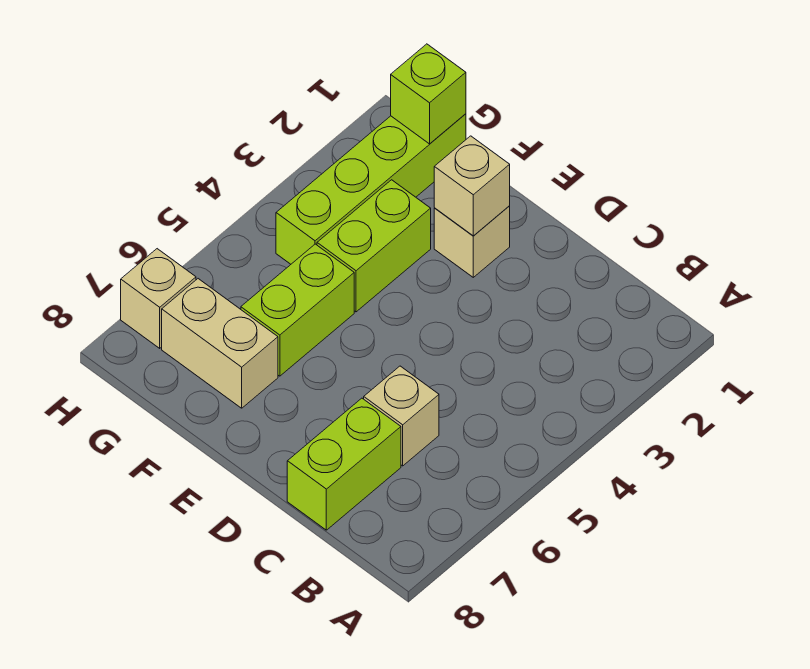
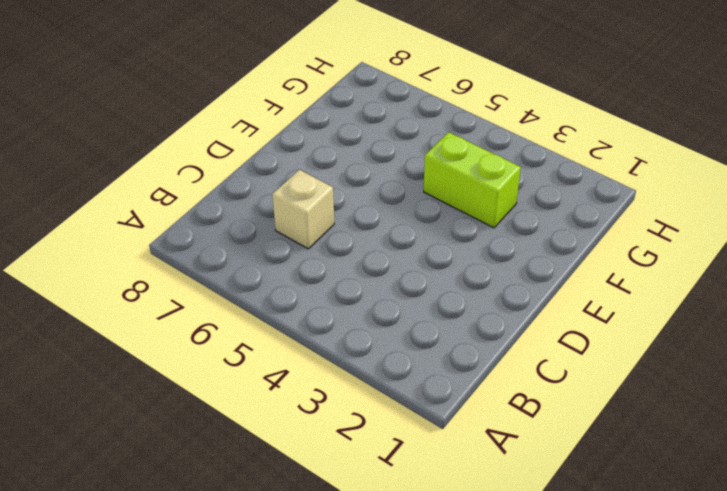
none -> lime brick C7:C8 level 1
none -> tan brick E2 level 1

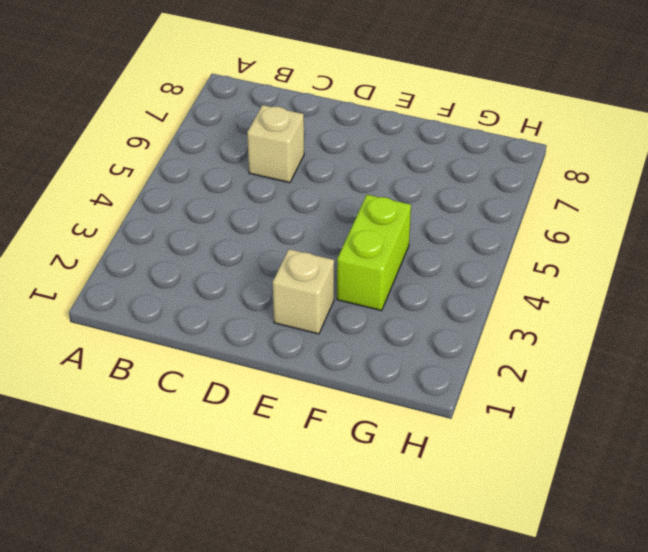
none -> lime brick C7:C8 level 1
none -> lime brick F5:F6 level 1

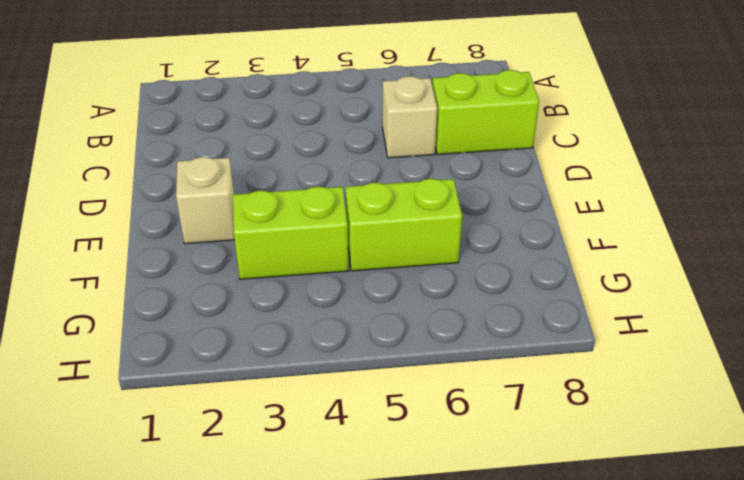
none -> tan brick F7:G7 level 1
none -> lime brick G1:G4 level 1

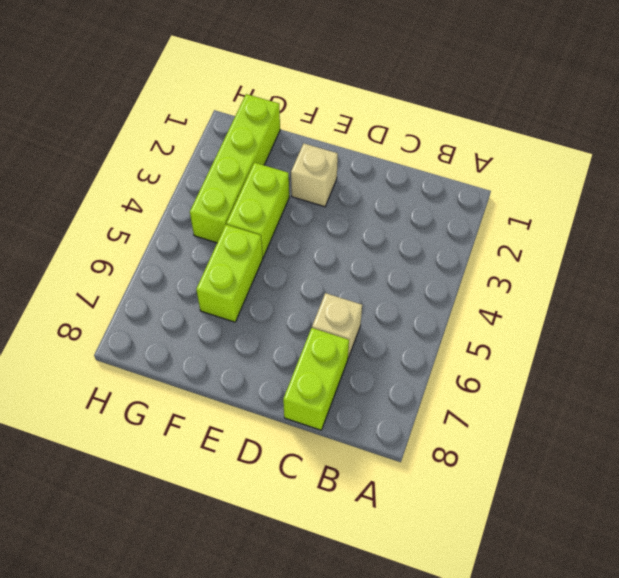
none -> tan brick F7:G7 level 1
none -> tan brick H7 level 1

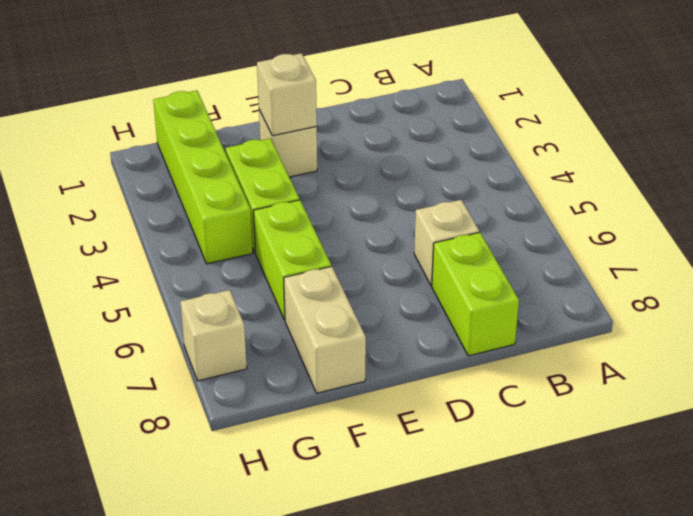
tan brick F7:F8 level 1 -> tan brick F7:G7 level 1
none -> lime brick G1 level 2

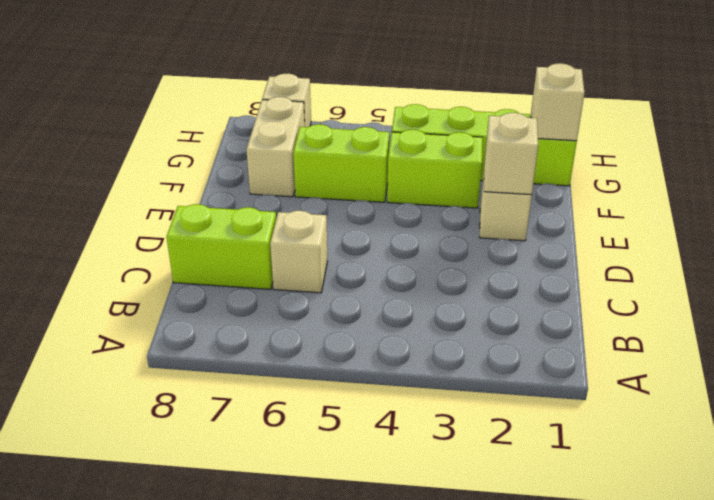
tan brick G1 level 2 -> lime brick G1 level 2

